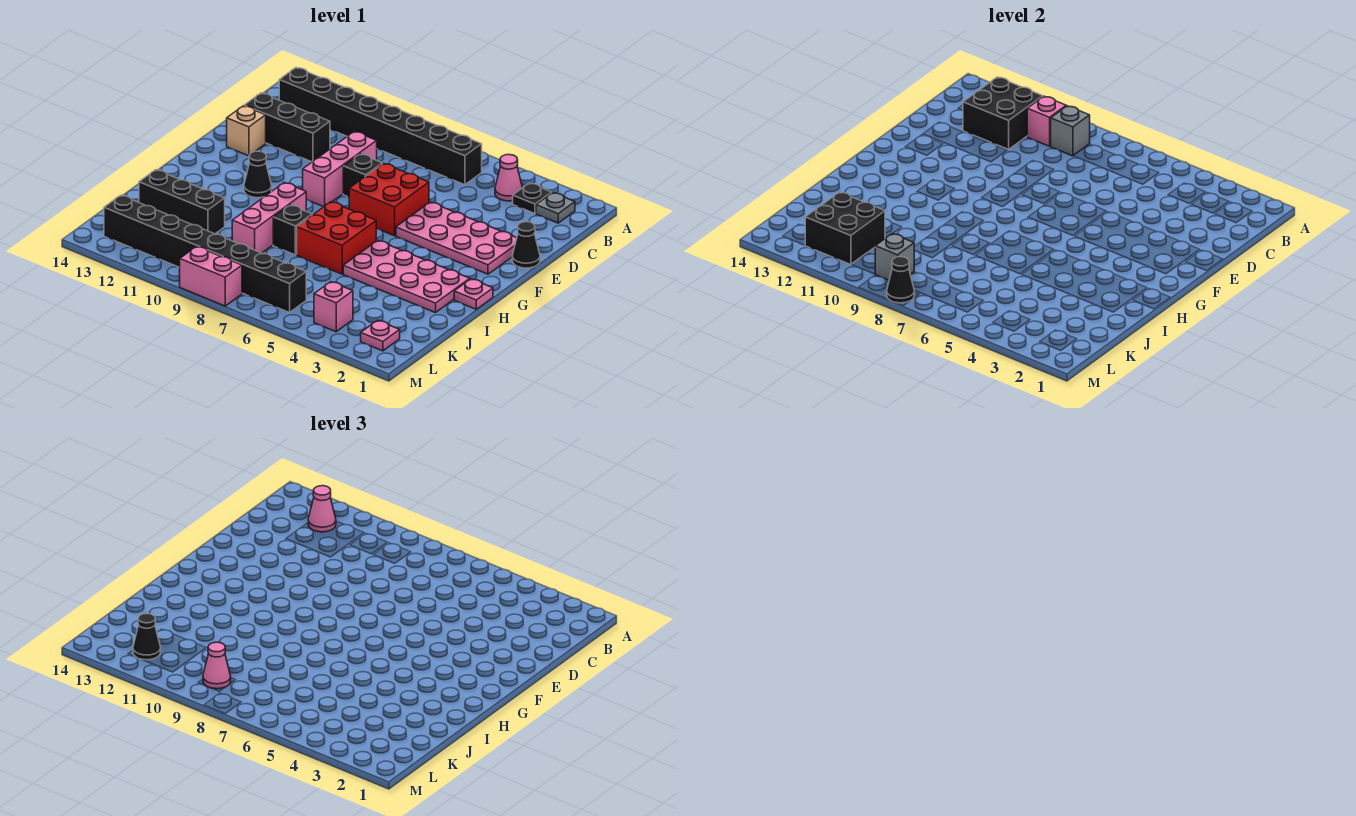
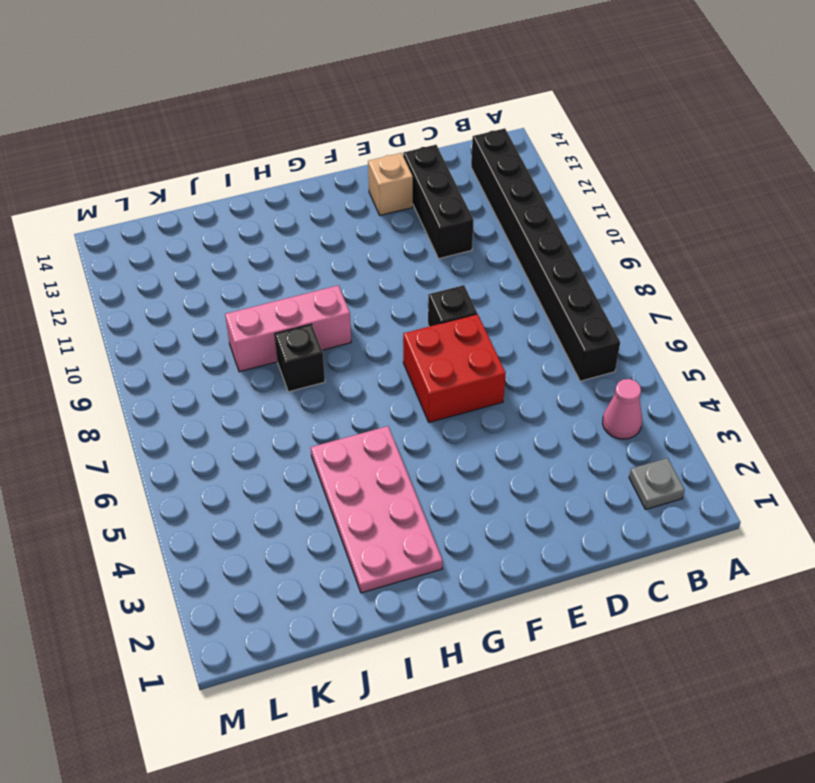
none -> black plate B3 level 1
none -> pink brick D9:F9 level 1
none -> black cone E1 level 1
none -> pink plate E2:F5 level 1

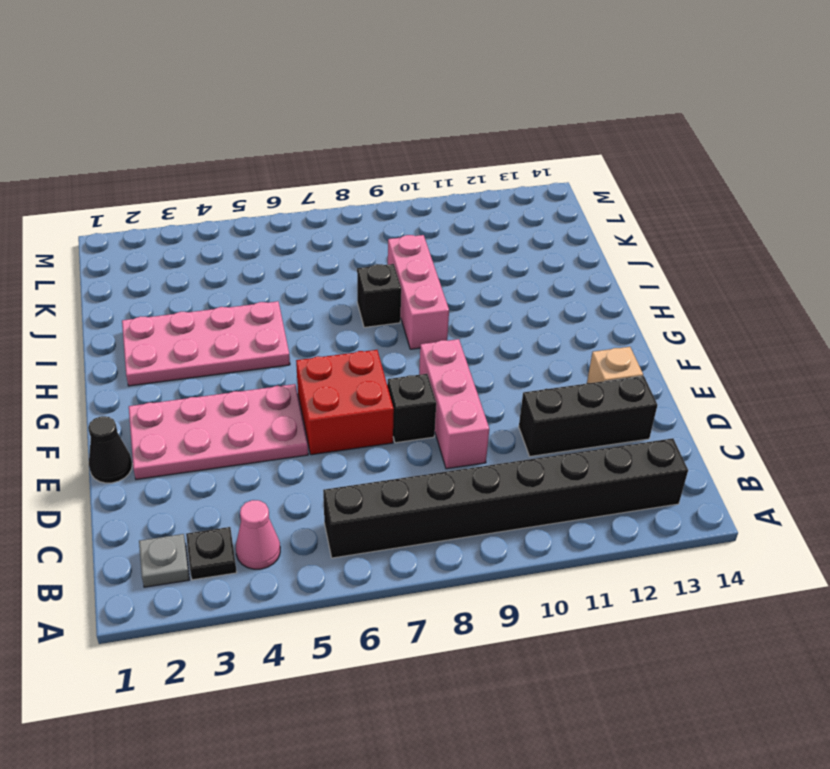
none -> black cone G11 level 1
none -> pink plate H1 level 1
none -> red brick H6:I7 level 1
none -> black brick J11:J13 level 1

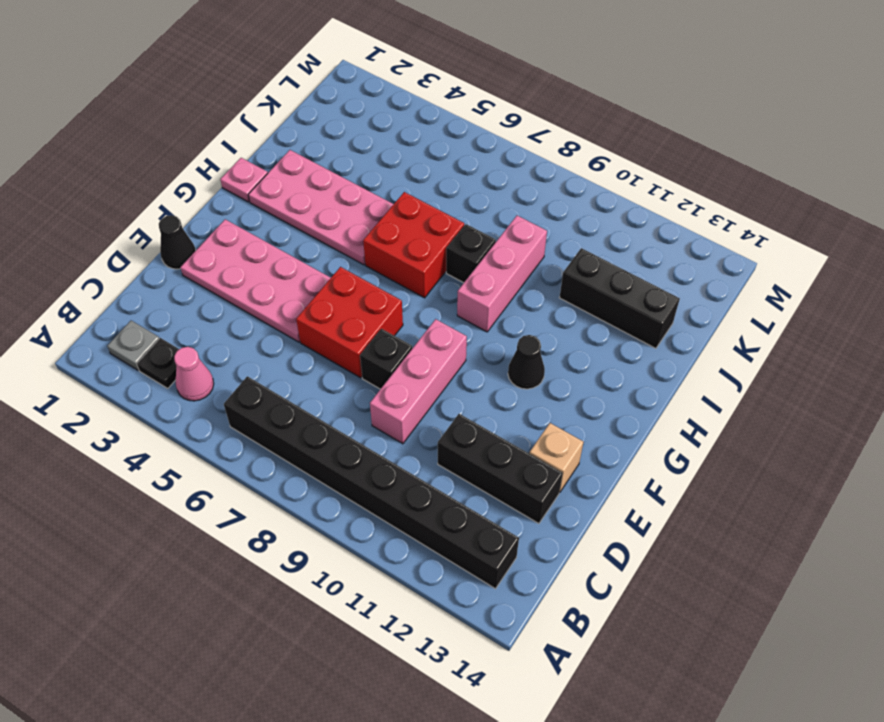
none -> pink plate L2 level 1
none -> pink brick L4 level 1
none -> black brick L6:L13 level 1
none -> pink brick M8:M9 level 1

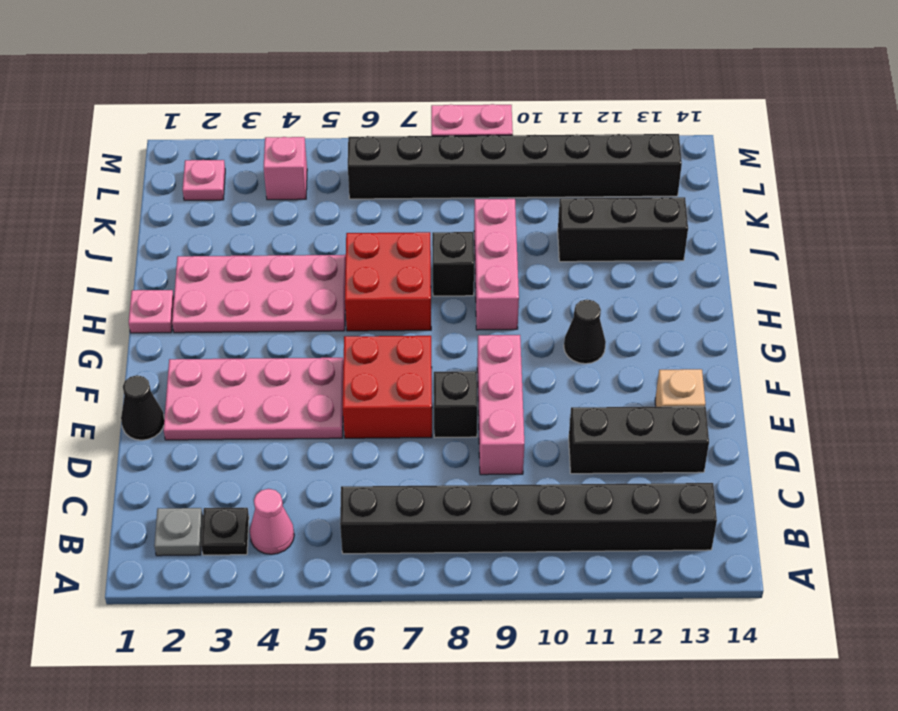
none -> grey brick B9 level 2
none -> pink brick B10 level 2
none -> black brick B11:C12 level 2
none -> black brick K11:L12 level 2

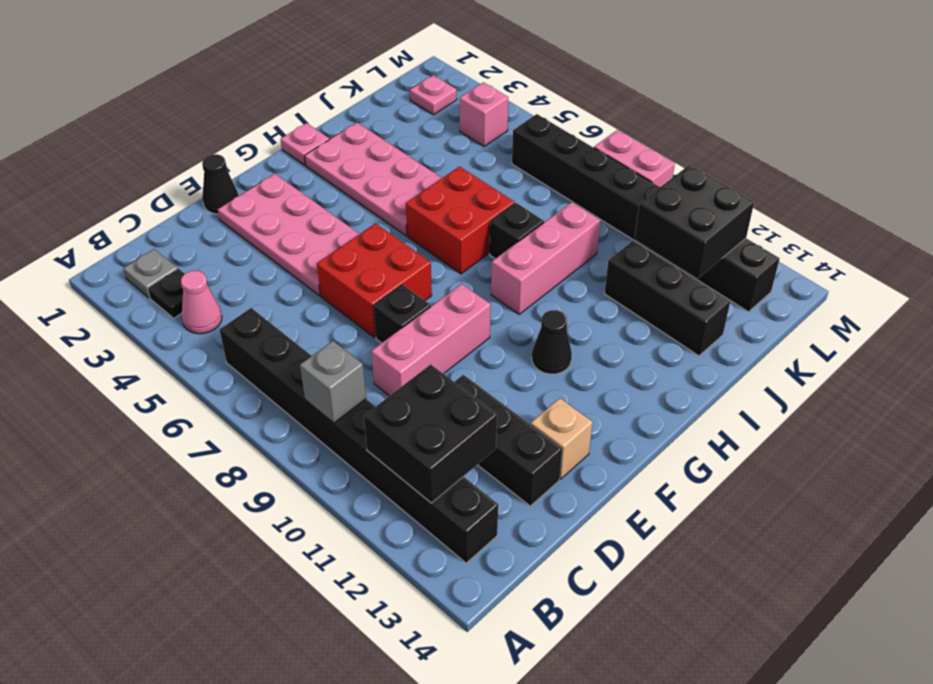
none -> pink brick B10 level 2
none -> grey brick L9 level 2
none -> black cone M8 level 2
none -> pink cone B12 level 3

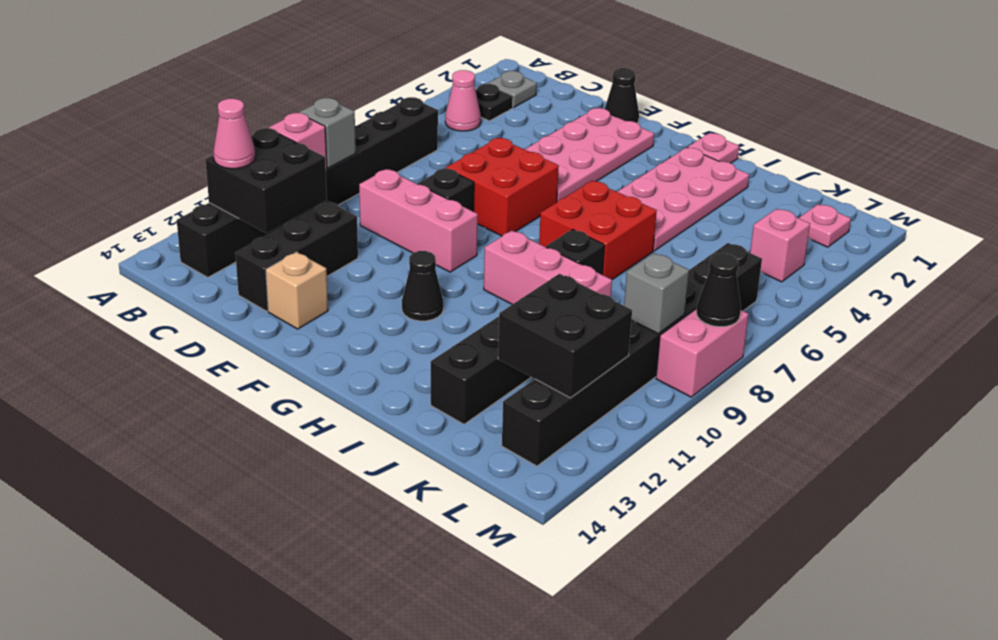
none -> pink cone L9 level 3
none -> black cone L12 level 3

